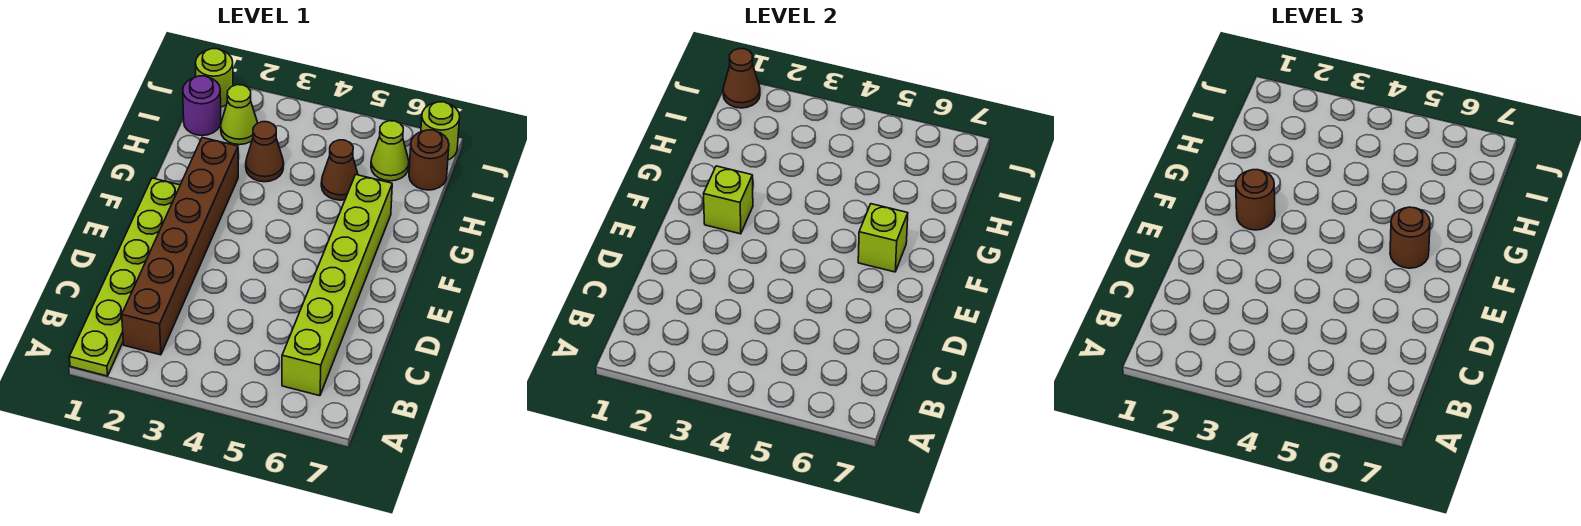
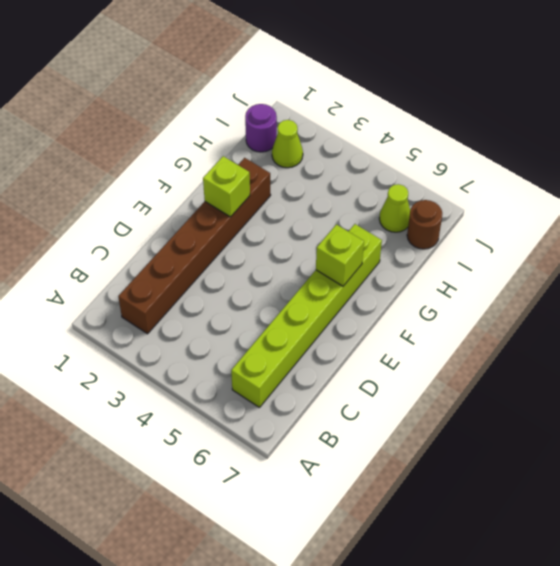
none -> lime plate A1:F1 level 1
none -> brown cone H3 level 1
none -> brown cone H5 level 1

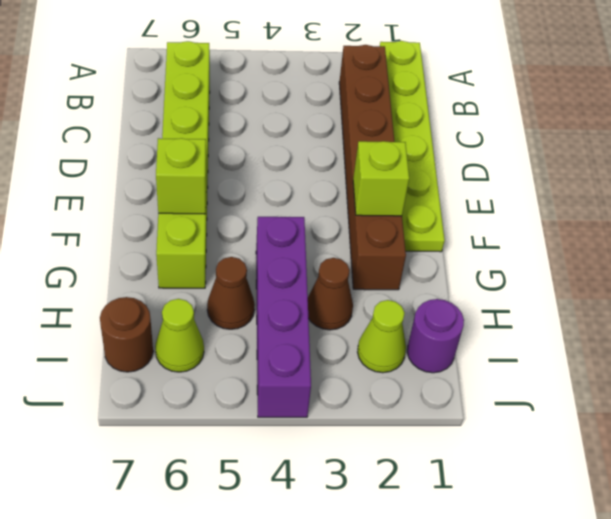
purple brick G4:J4 level 1 -> none
none -> lime round brick J1 level 1
none -> lime round brick J7 level 1
none -> brown cone J1 level 2

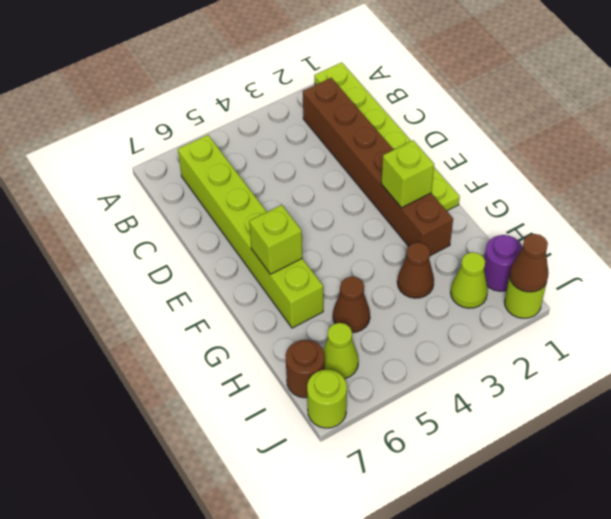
none -> brown round brick F2 level 3
none -> brown round brick F6 level 3

